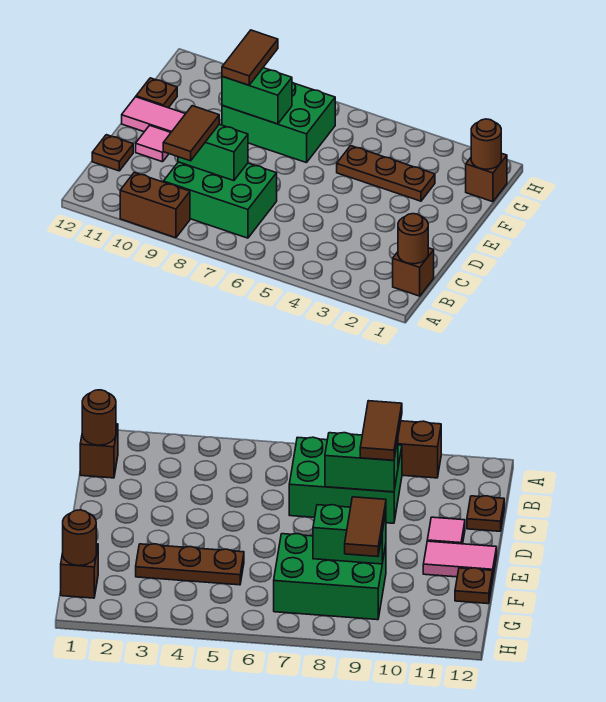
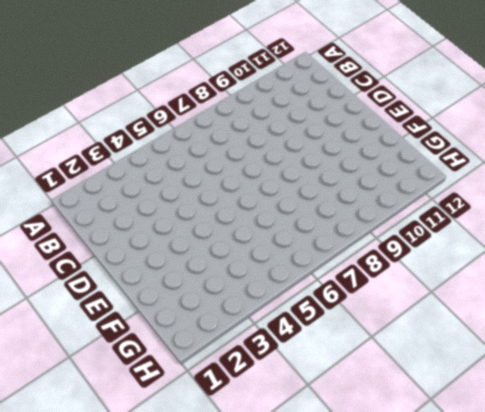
none -> brown brick A9:A10 level 1
none -> brown brick B1 level 1
none -> green brick B7:C9 level 1

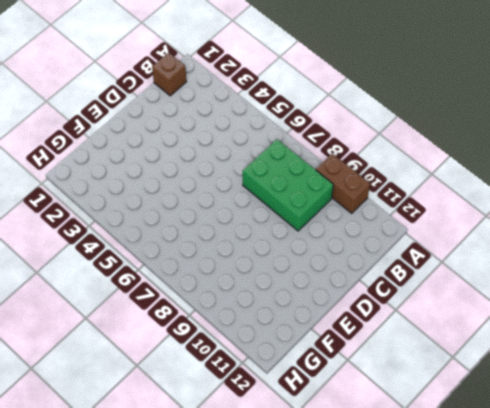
none -> brown plate C12 level 1
none -> pink tile D11 level 1
none -> pink tile E11:E12 level 1

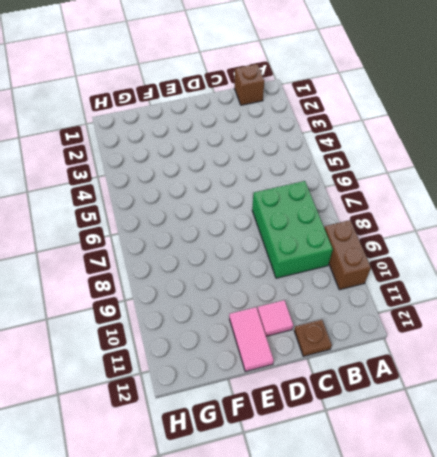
none -> brown plate F3:F5 level 1
none -> green brick F7:G9 level 1
none -> brown plate F12 level 1

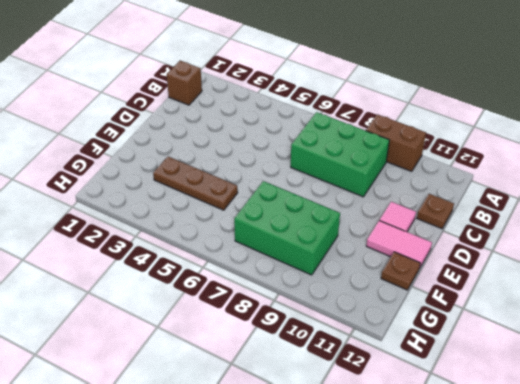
none -> brown brick G1 level 1
none -> brown round brick B1 level 2
none -> green brick C8:C9 level 2

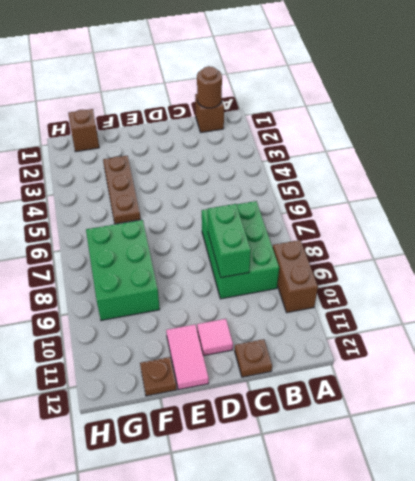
none -> green brick F8:F9 level 2
none -> brown round brick G1 level 2
none -> brown tile B9:C9 level 3

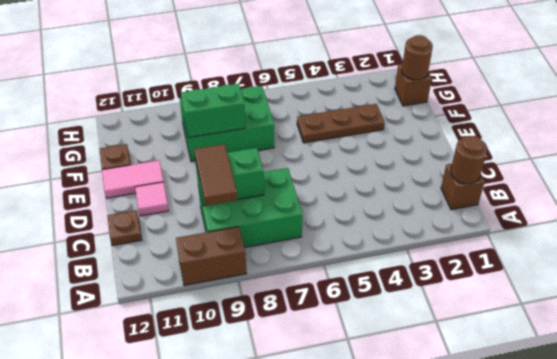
none -> brown tile F9:G9 level 3

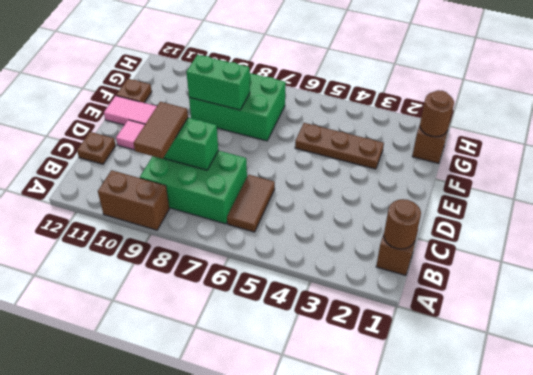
brown tile B6:C6 level 1 -> brown tile F9:G9 level 3

